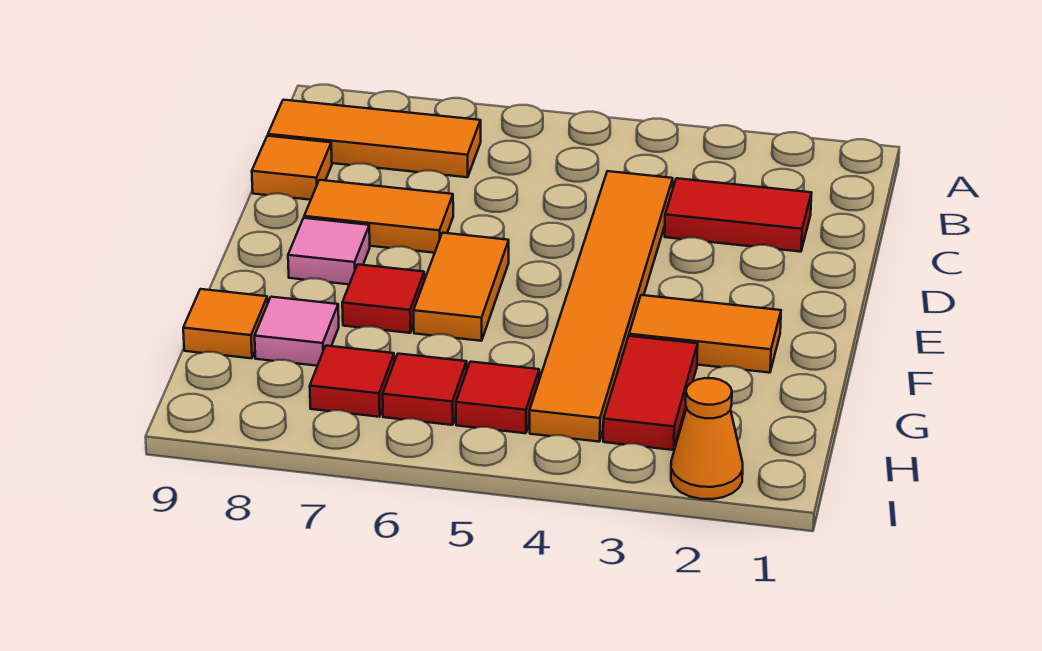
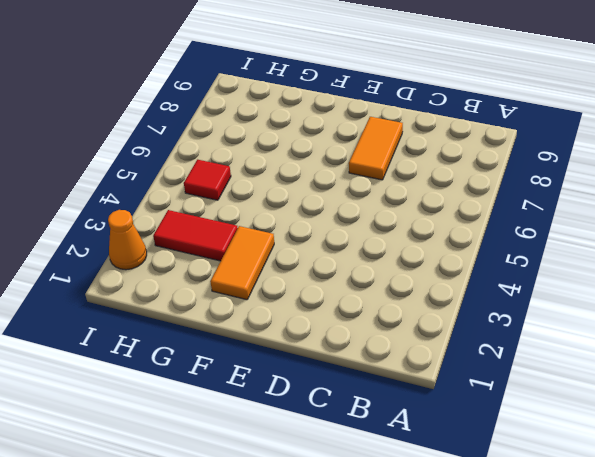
none -> orange tile B7:B9 level 1
none -> red tile C2:C3 level 1
none -> orange tile C4:H4 level 1

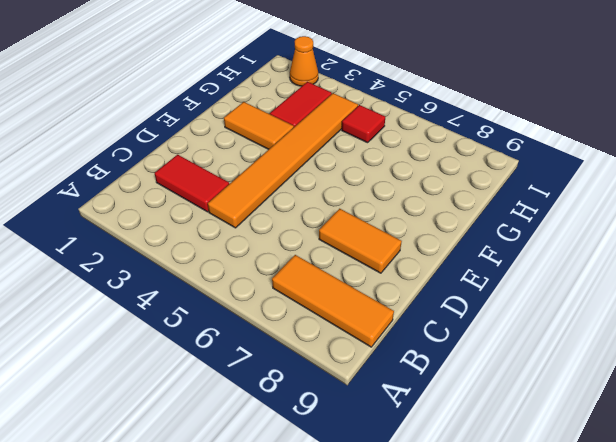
none -> orange tile C9 level 1
none -> orange tile E6:F6 level 1
none -> pink tile E8 level 1

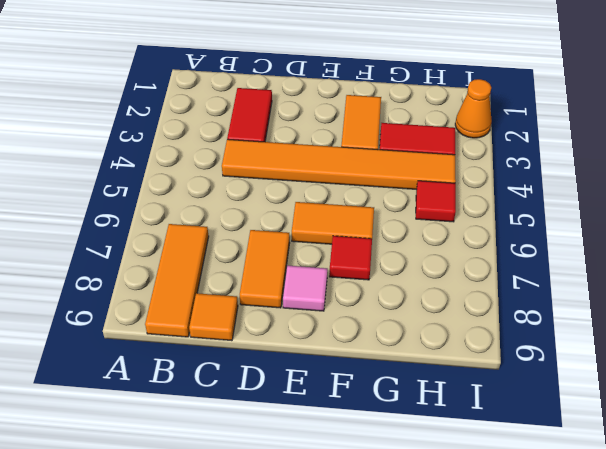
none -> pink tile G8 level 1
none -> orange tile G9 level 1
none -> red tile H6 level 1

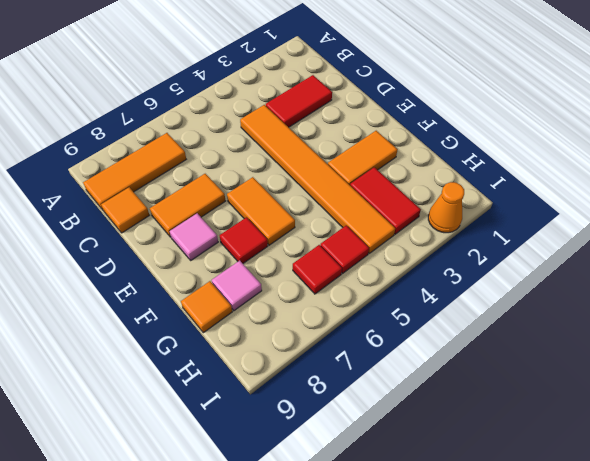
none -> red tile H7 level 1

